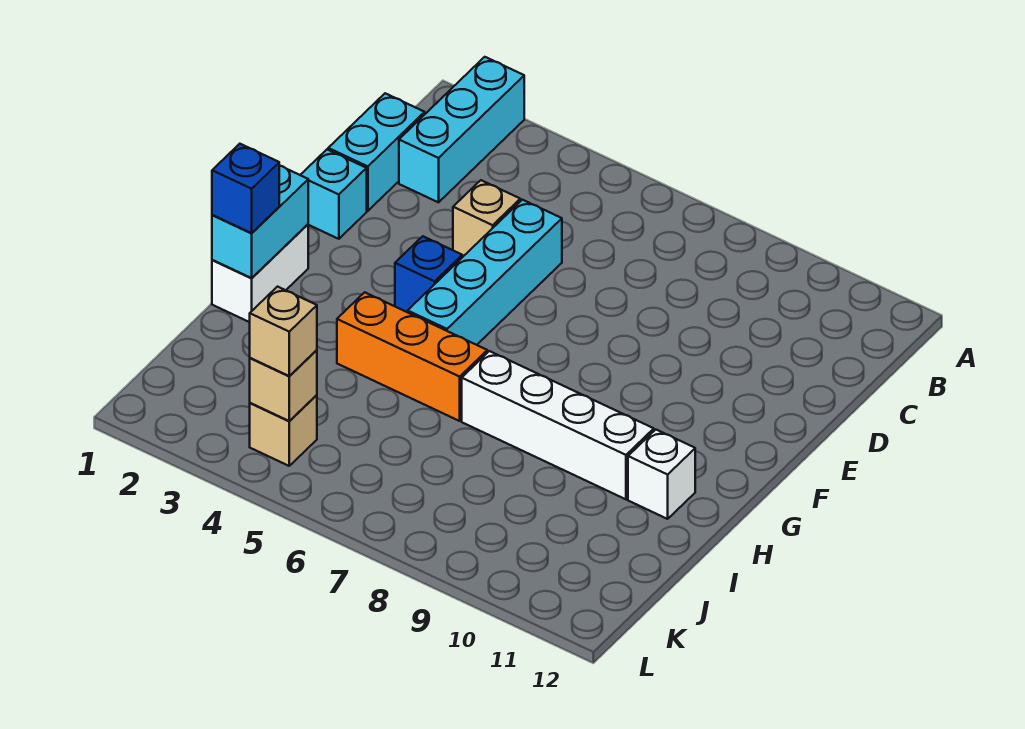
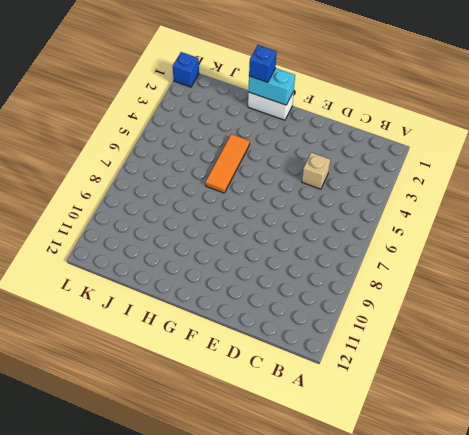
orange tile H4:H6 level 1 -> orange brick H4:H6 level 1
blue brick L1 level 1 -> blue brick F4 level 1
none -> cyan brick A2:C2 level 1
none -> cyan brick C1:D1 level 1
none -> cyan brick D5:G5 level 1

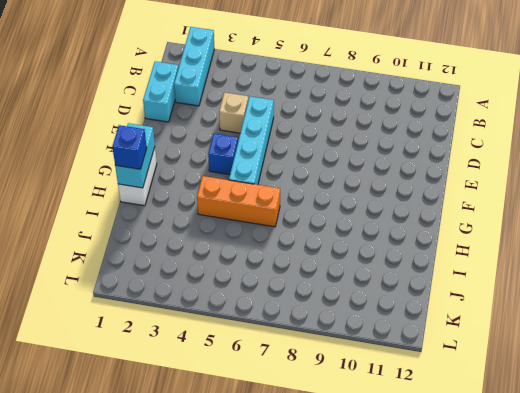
none -> cyan brick E1 level 1
none -> white brick H7:H10 level 1
none -> white brick H11 level 1

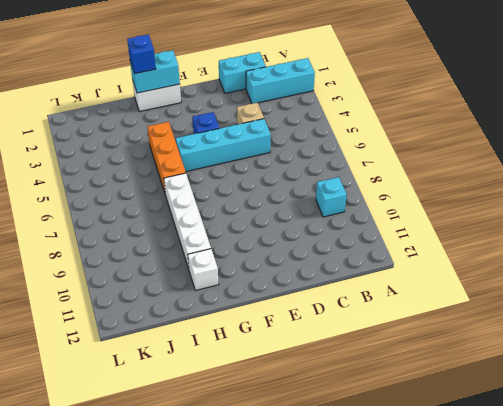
cyan brick B9 level 1 -> cyan brick E1 level 1
none -> tan brick K4 level 1
none -> tan brick K4 level 2
none -> tan brick K4 level 3

